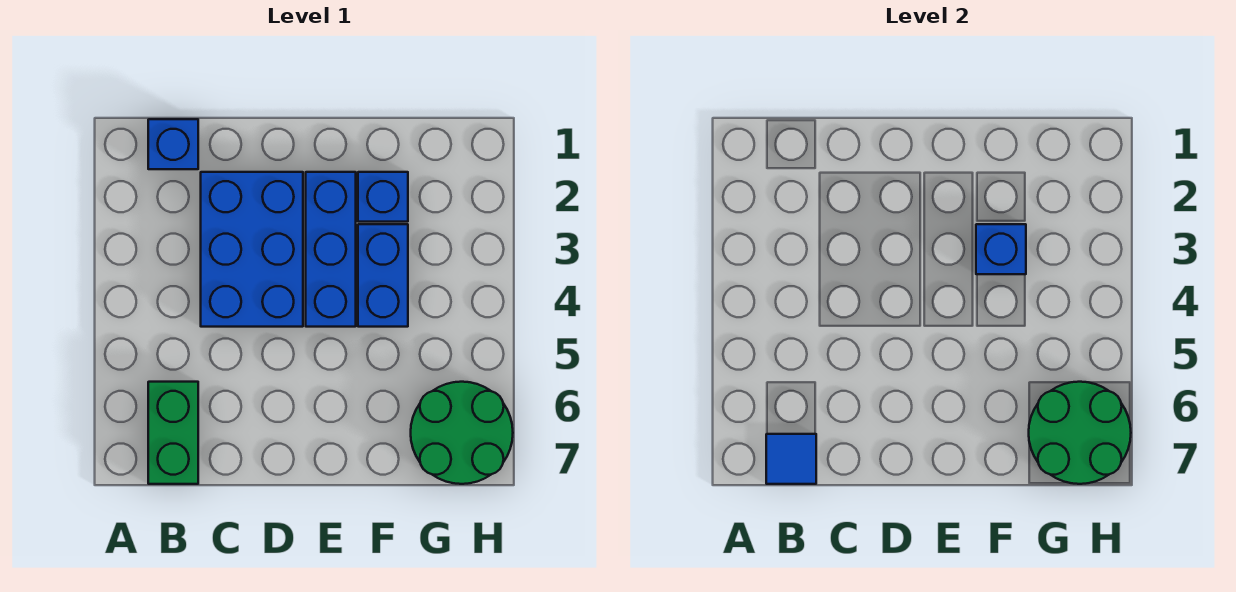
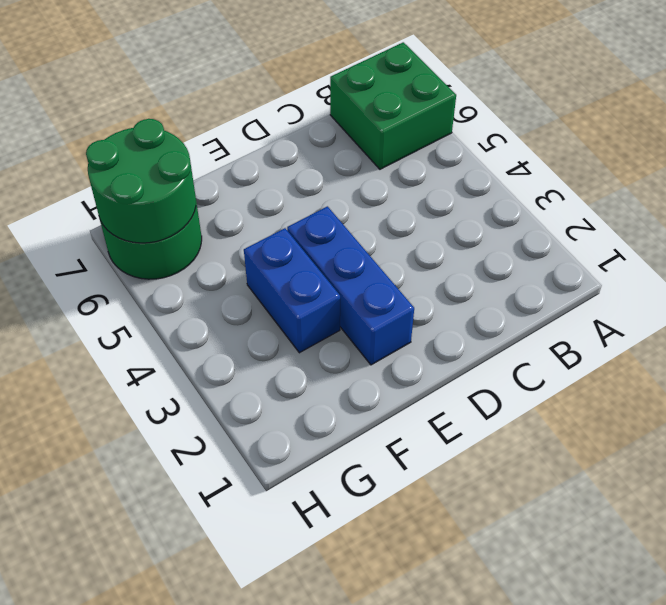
green brick A6:B7 level 1 -> green brick B6:B7 level 1
none -> blue brick B1 level 1
none -> blue brick C2:D4 level 1

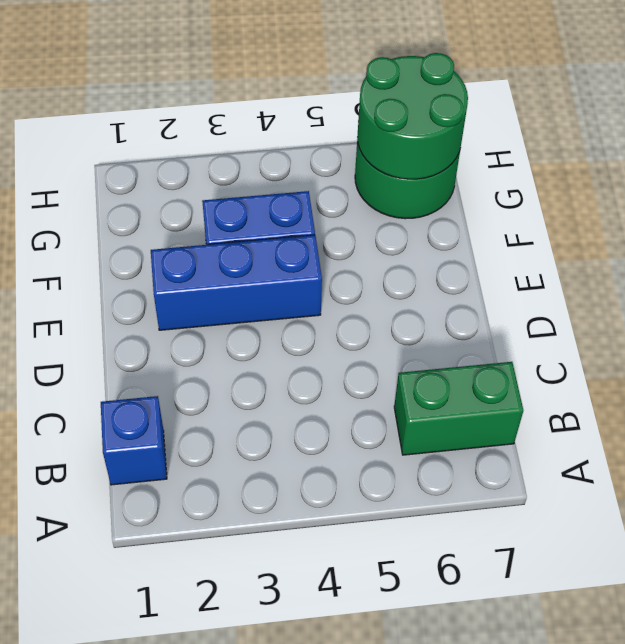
none -> blue brick C2:D4 level 1
none -> blue brick F2 level 1

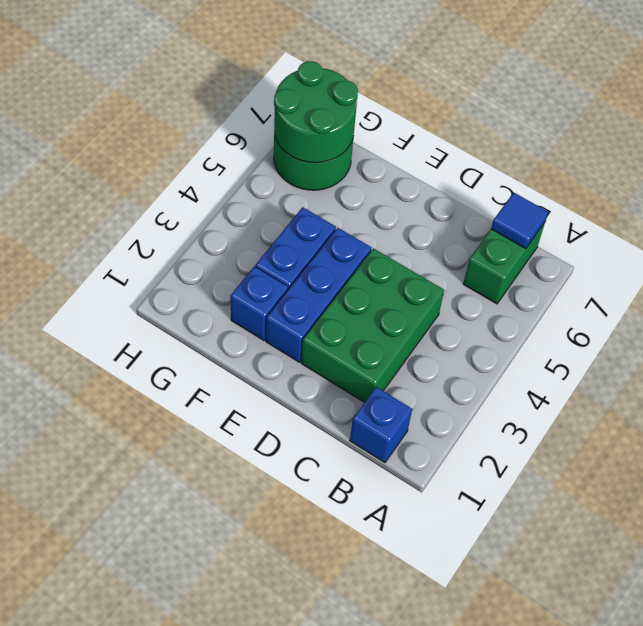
green brick C2:D4 level 1 -> blue brick C2:D4 level 1
none -> blue brick F3 level 2

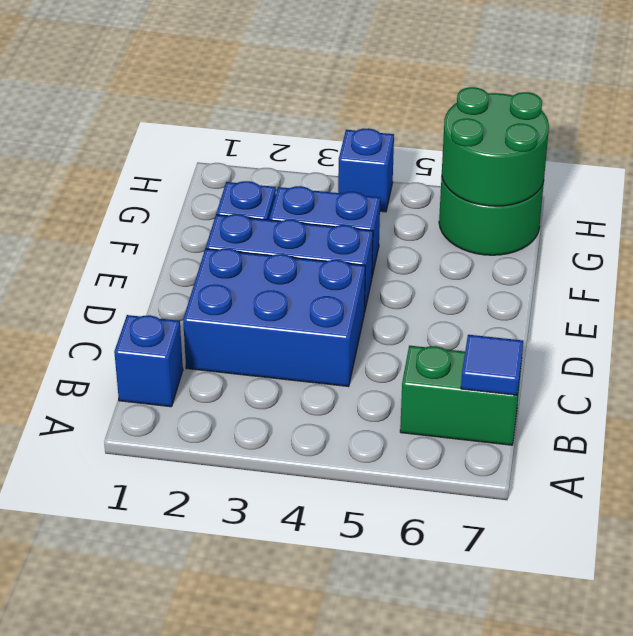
blue brick H4 level 1 -> blue brick F3 level 2

